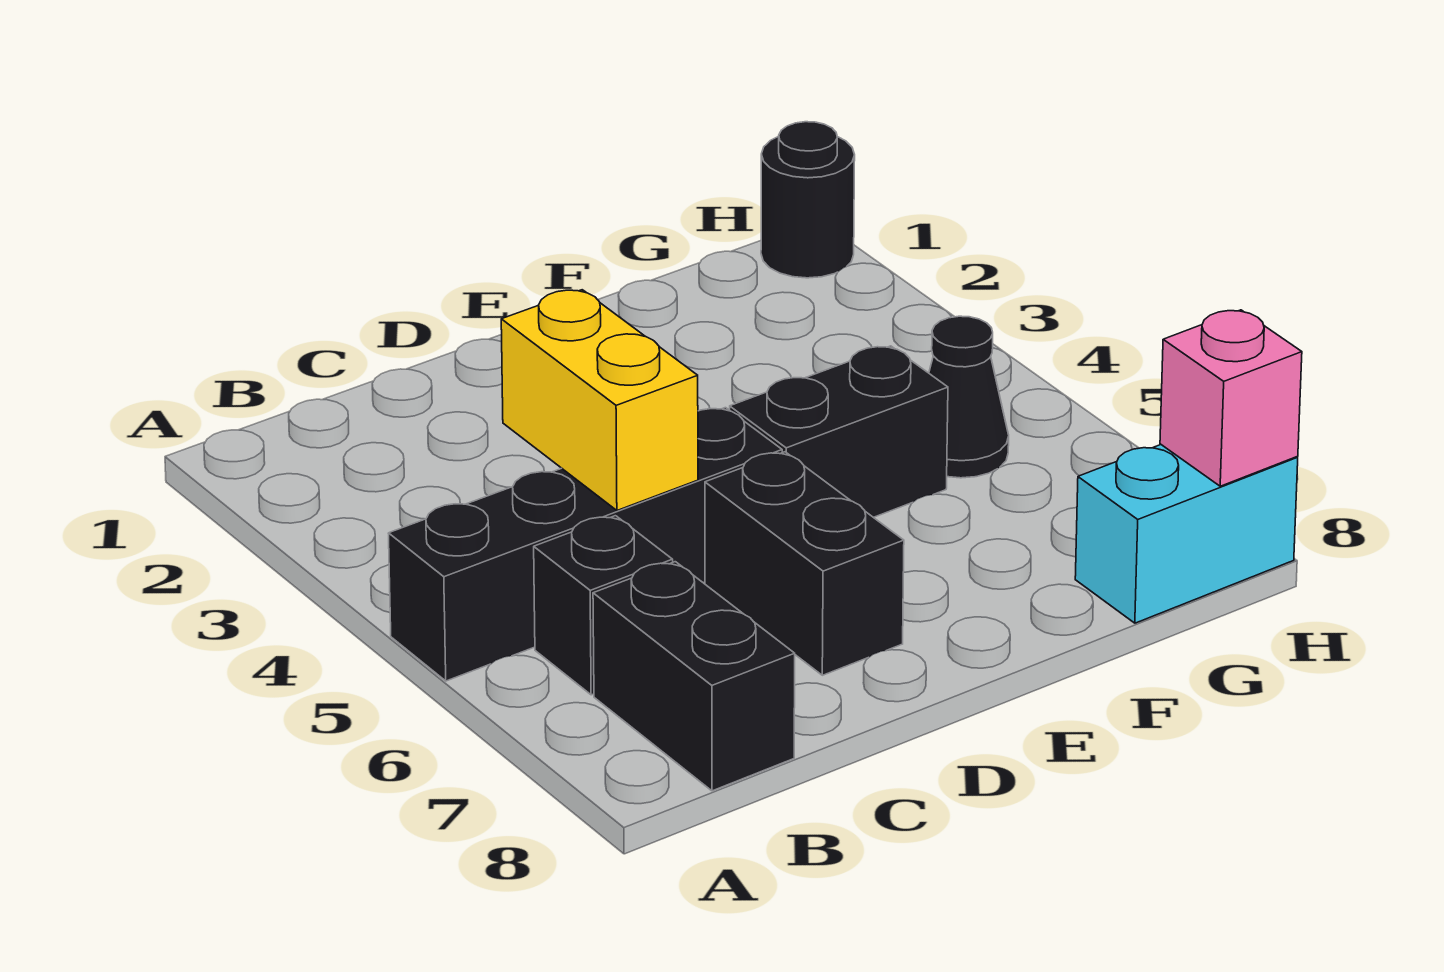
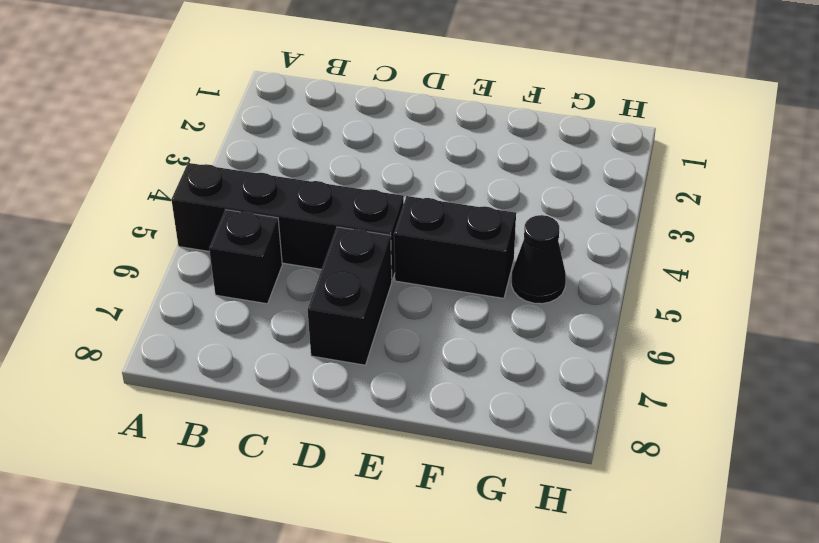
none -> black brick B7:B8 level 1
none -> cyan brick G8:H8 level 1

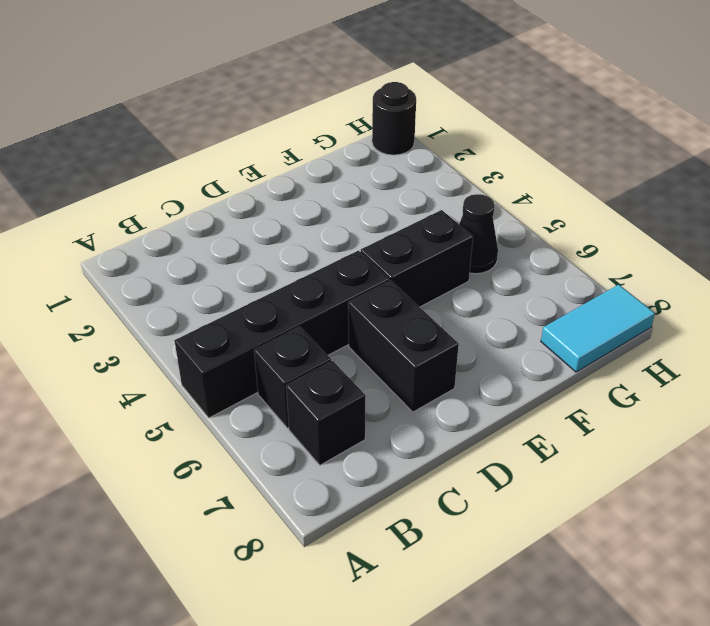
black brick B7 level 1 -> black brick B7:B8 level 1
cyan tile G8:H8 level 1 -> cyan brick G8:H8 level 1
none -> yellow brick C4:C5 level 2
none -> pink brick H8 level 2

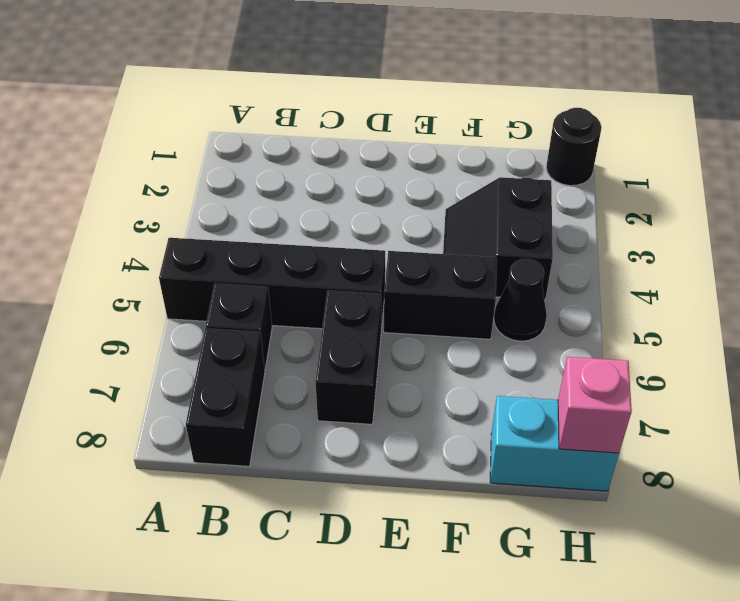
black slope F3:G4 level 1 top G -> none
none -> yellow brick C4:C5 level 2

